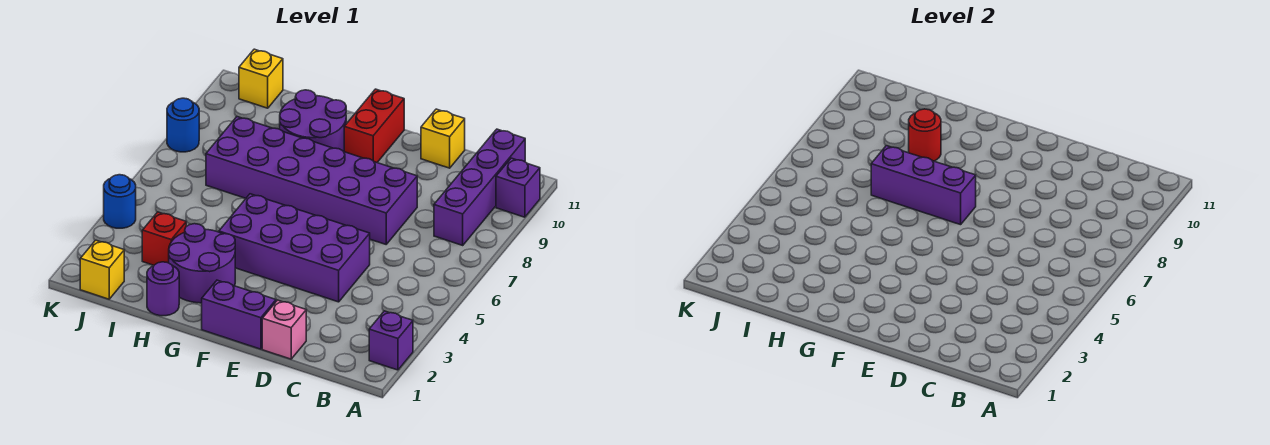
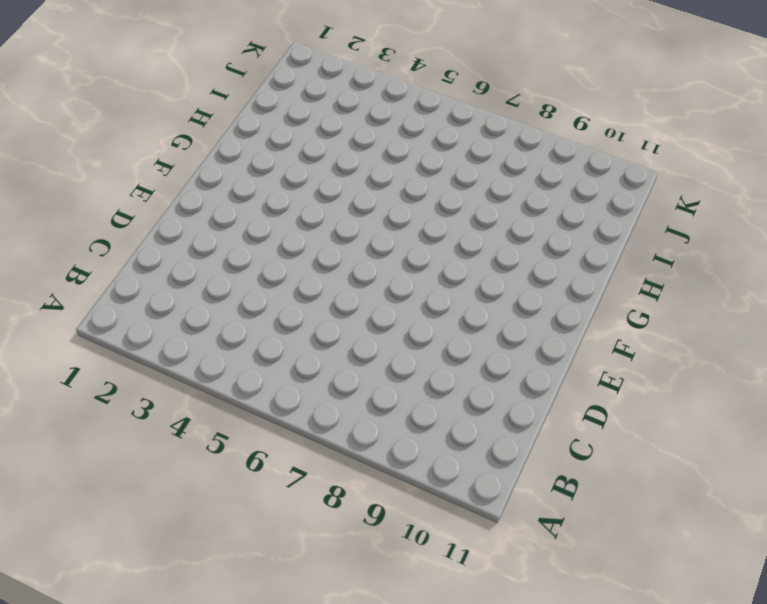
none -> purple brick A2 level 1
none -> purple brick A10 level 1
none -> purple brick B8:B11 level 1

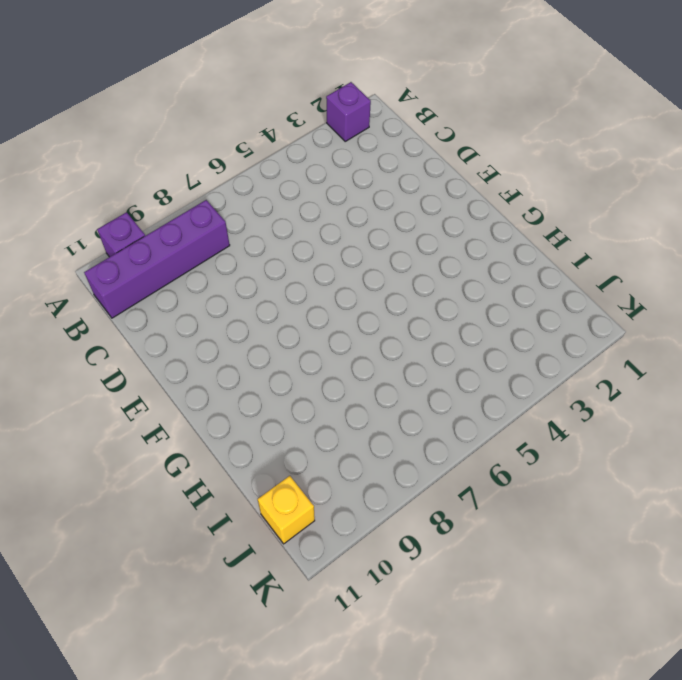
none -> pink brick D1 level 1
none -> purple brick D4:G5 level 1
none -> purple brick D7:I8 level 1

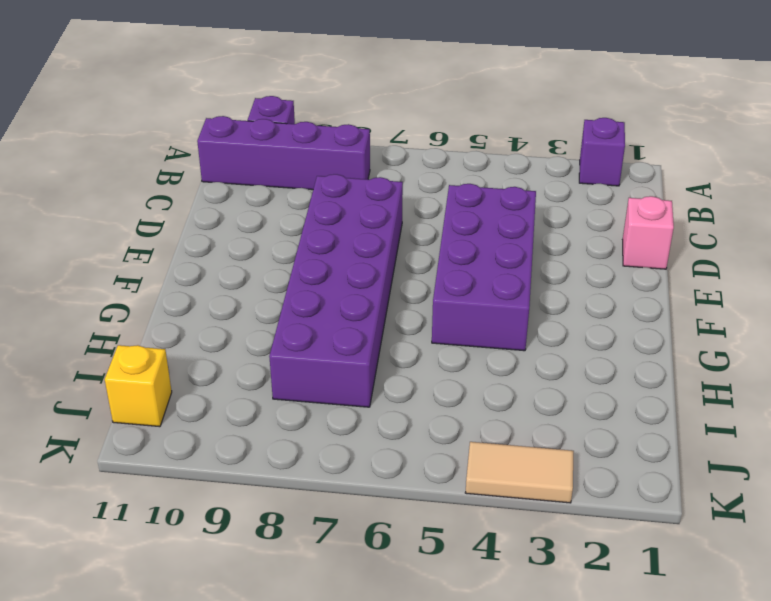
tan tile K3:K4 level 1 -> blue round brick K4 level 1
none -> yellow brick D11 level 1
none -> purple brick E1:F1 level 1
none -> red brick F10:F11 level 1

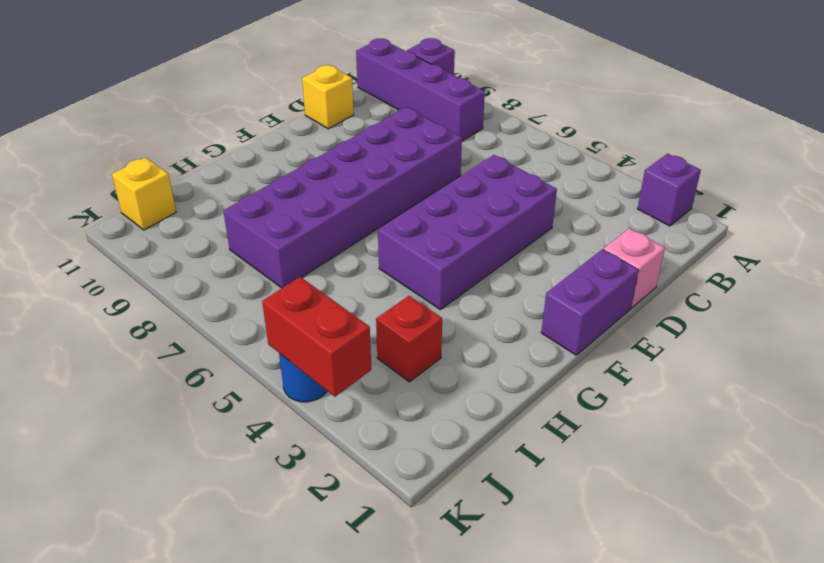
red brick K3:K4 level 2 -> red brick F10:F11 level 1
none -> purple round brick G2:H3 level 1
none -> purple round brick G9:H10 level 1
none -> purple round brick H1 level 1

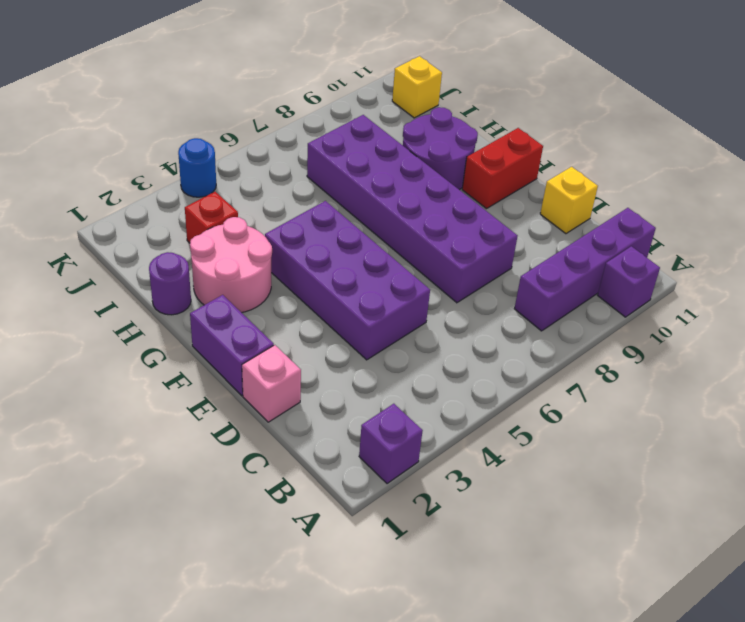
pink round brick G2:H3 level 1 -> purple round brick G2:H3 level 1
none -> yellow brick J1 level 1
none -> blue round brick K8 level 1
none -> purple brick F7:H7 level 2

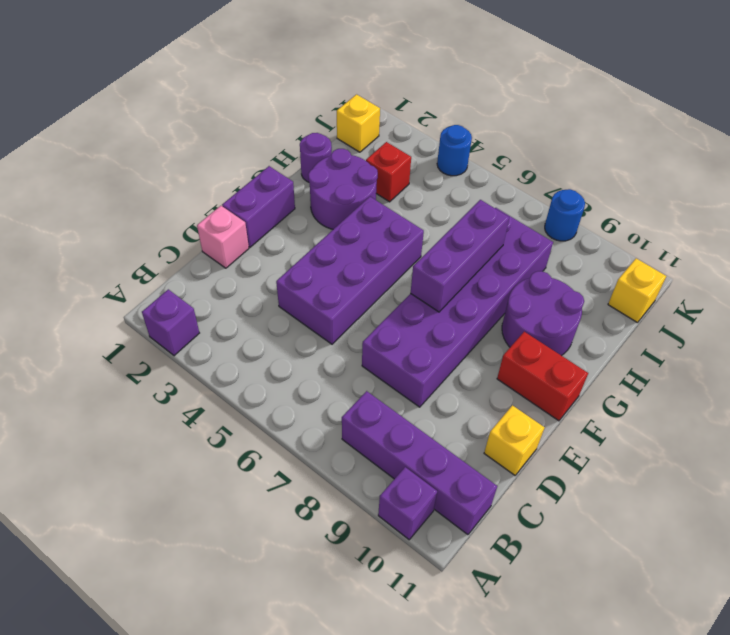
none -> red round brick H9 level 2

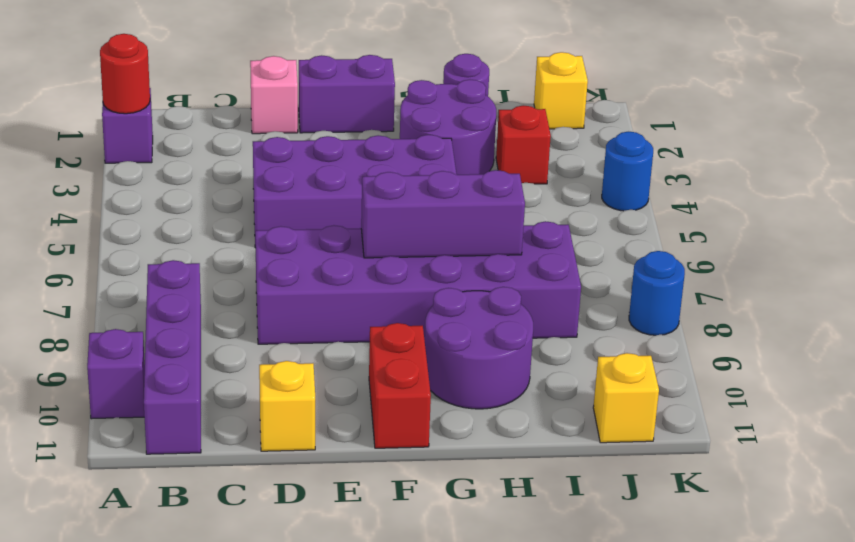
red round brick A2 level 2 -> red round brick H9 level 2

